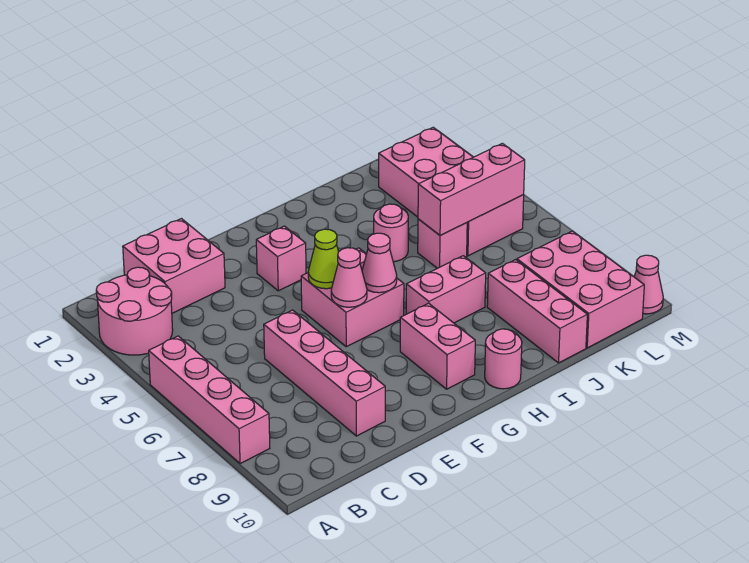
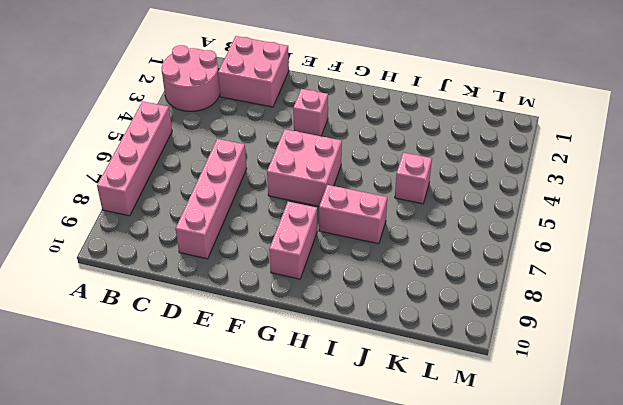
none -> pink round brick H10 level 1
none -> pink round brick I4 level 1
none -> pink brick J8:J10 level 1

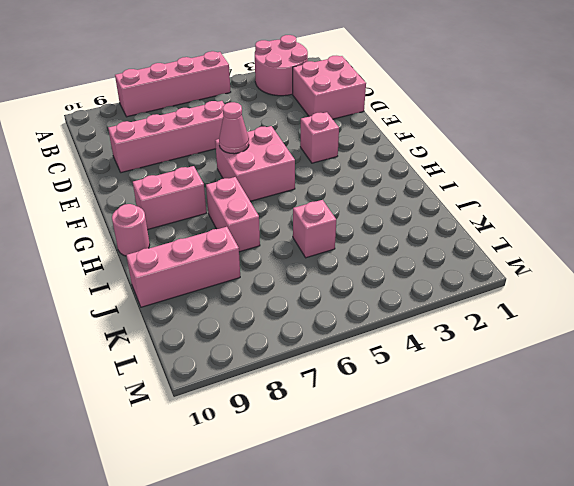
none -> pink round brick I4 level 1
none -> pink brick K2:L5 level 1
none -> pink brick K8:L10 level 1

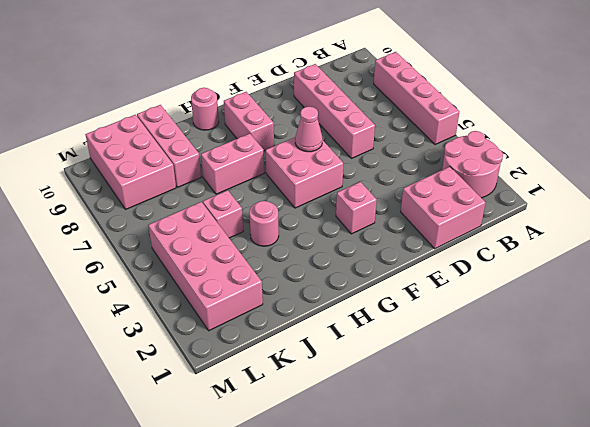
none -> pink cone M10 level 1
none -> lime cone F5 level 2
none -> pink cone G6 level 2

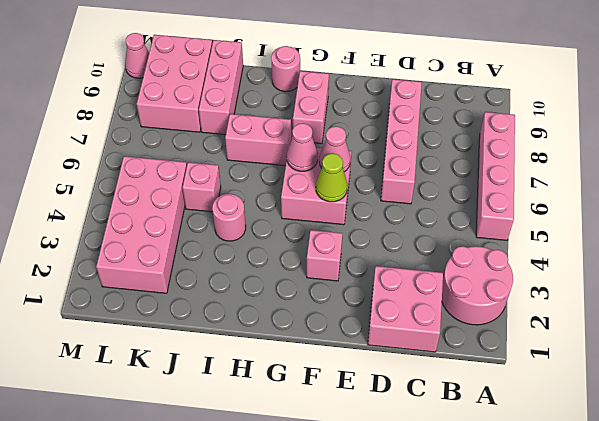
none -> pink brick J5:L5 level 2

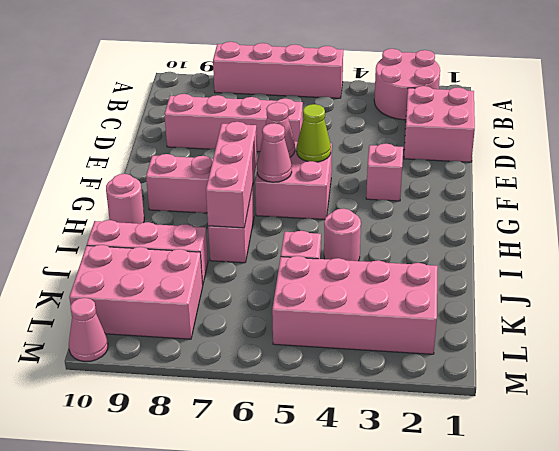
pink brick G7:I7 level 2 -> pink brick J5:L5 level 2

